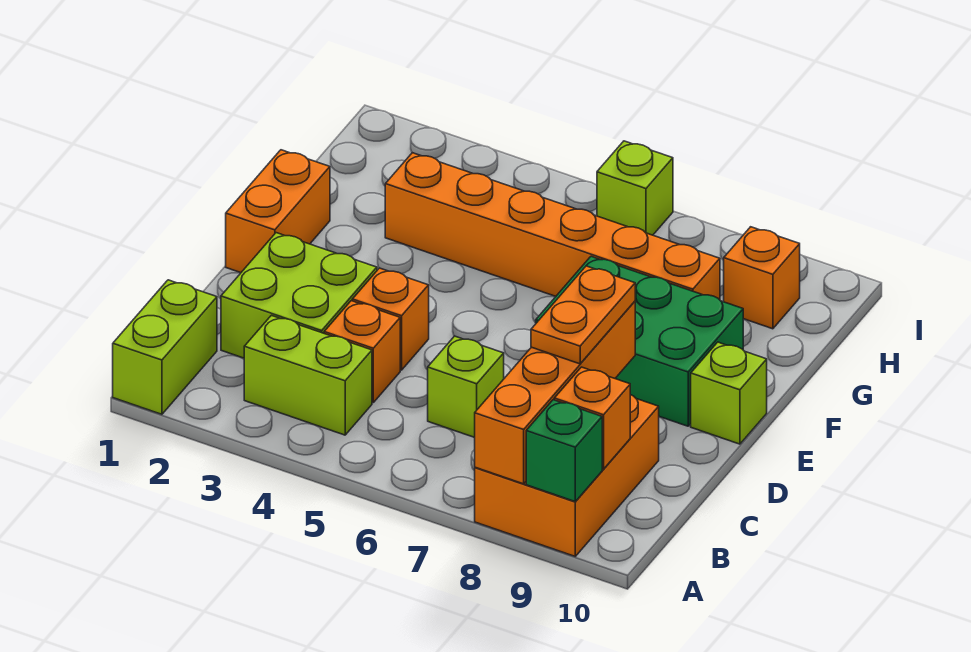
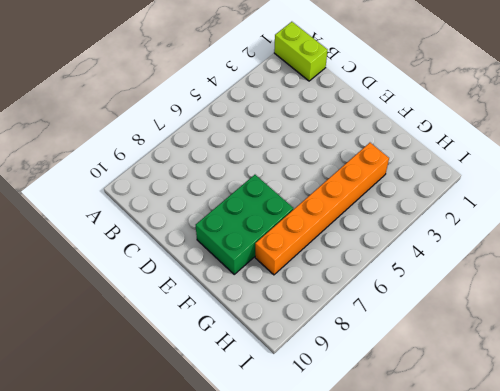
none -> orange brick A8:C9 level 1
none -> lime brick B3:B4 level 1
none -> lime brick C2:D3 level 1

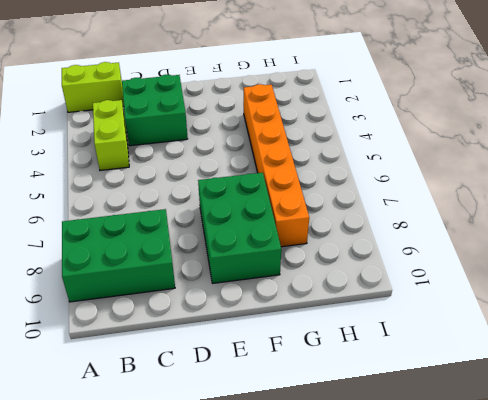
green brick A8:C9 level 1 -> orange brick A8:C9 level 1
green brick C2:D3 level 1 -> lime brick C2:D3 level 1
none -> orange brick C4 level 1
none -> lime brick C6 level 1
none -> orange brick D4 level 1

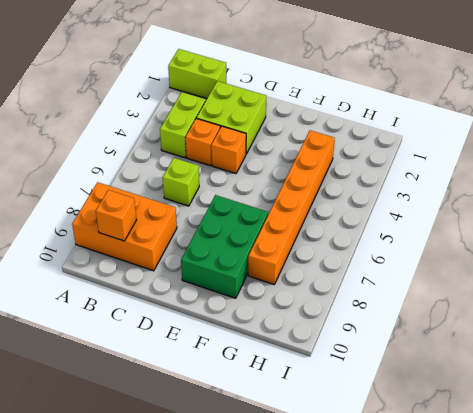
none -> orange brick E1:F1 level 1
none -> lime brick E10 level 1
none -> orange brick H9 level 1

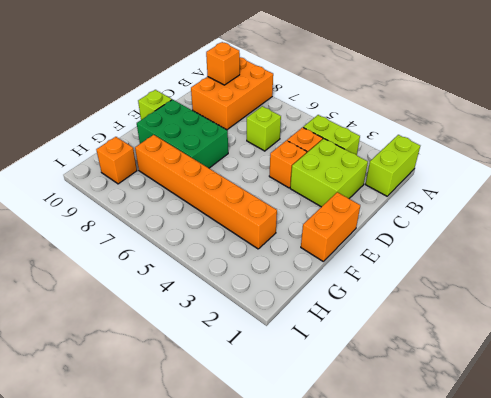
none -> lime brick I6 level 1
none -> orange brick A8:D8 level 2
none -> green brick A9 level 2

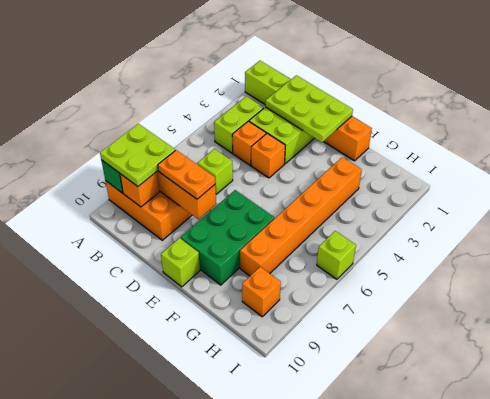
lime plate A8:B9 level 3 -> none
lime plate C1:E2 level 2 -> none

